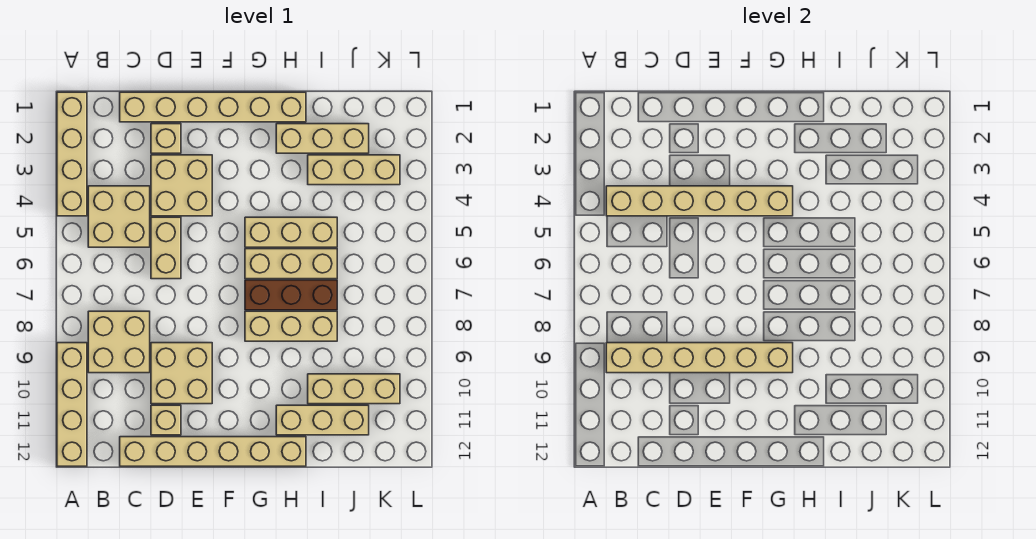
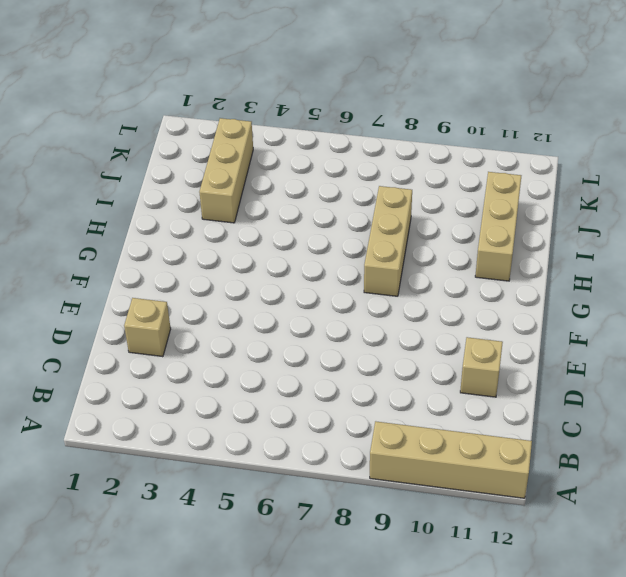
none -> tan brick A1:A4 level 1
none -> tan brick B4:C5 level 1
none -> tan brick B8:C9 level 1

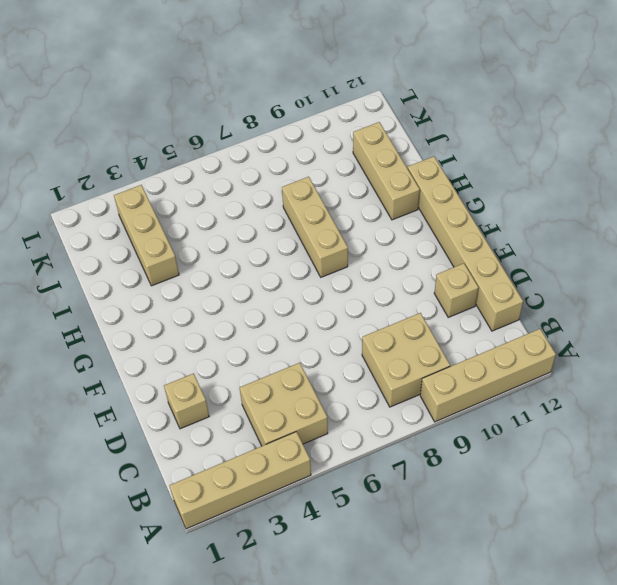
none -> tan brick C1:H1 level 1
none -> tan brick D3:E4 level 1
none -> tan brick D5:D6 level 1

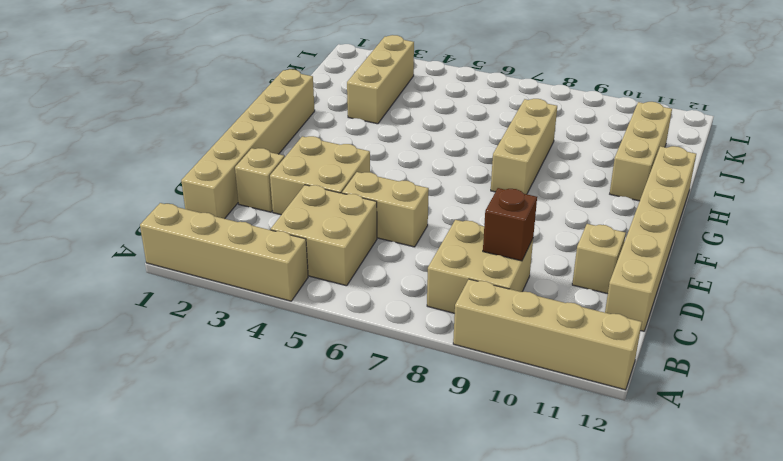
brown brick C9 level 2 -> tan brick B9:G9 level 2
none -> tan brick D9:E10 level 1
none -> tan brick G5:I5 level 1
none -> tan brick G6:I6 level 1

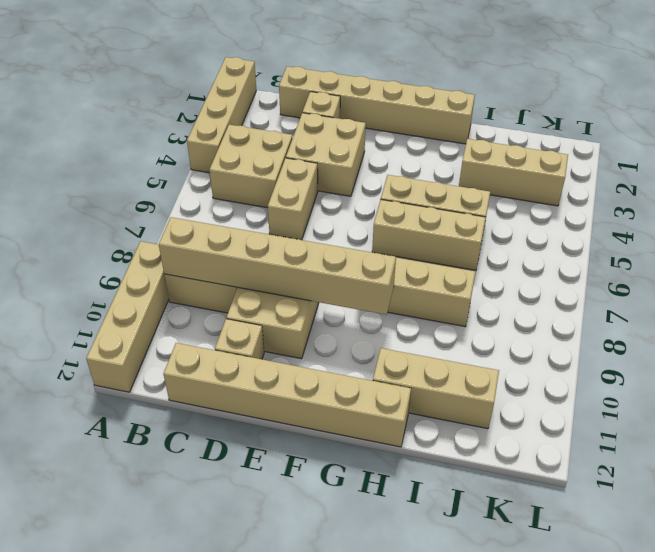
none -> brown brick G7:I7 level 1
none -> tan brick H2:J2 level 1
none -> tan brick I10:K10 level 1

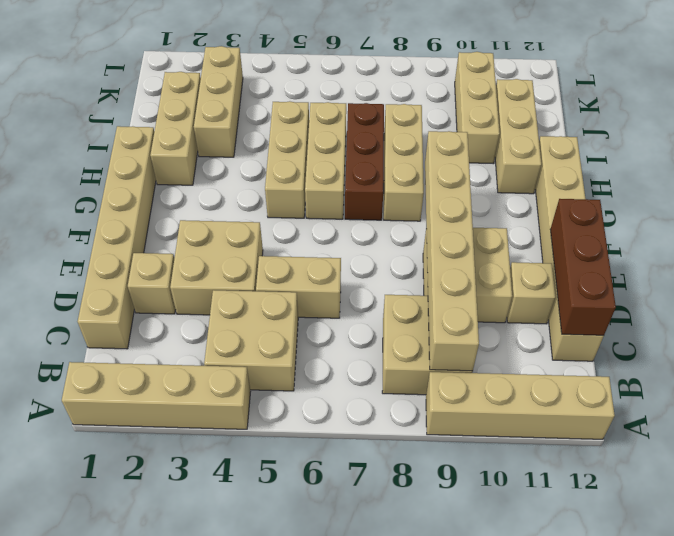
brown brick C12:E12 level 2 -> none
none -> tan brick B4:G4 level 2

